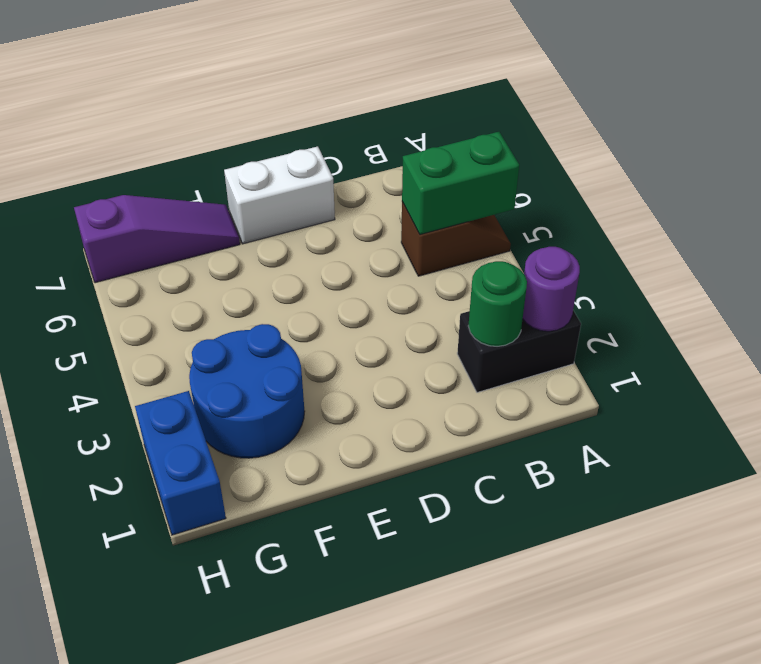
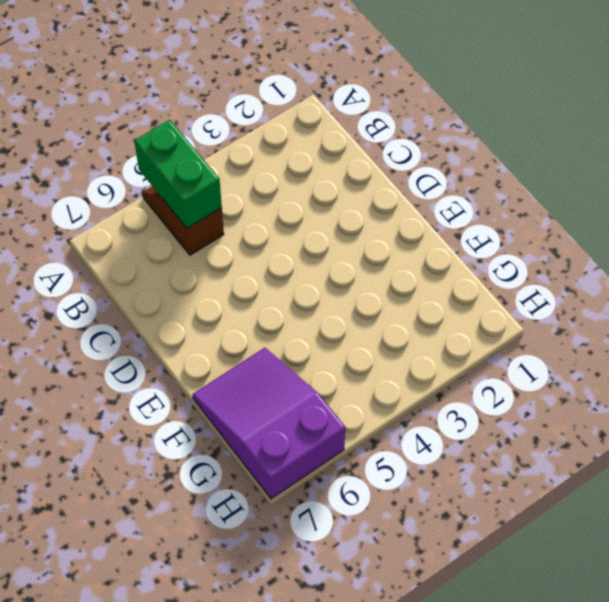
purple slope F6:H7 level 1 top H -> purple slope F7:H7 level 1 top H
none -> black brick A2:B2 level 1
none -> white brick D7:E7 level 1

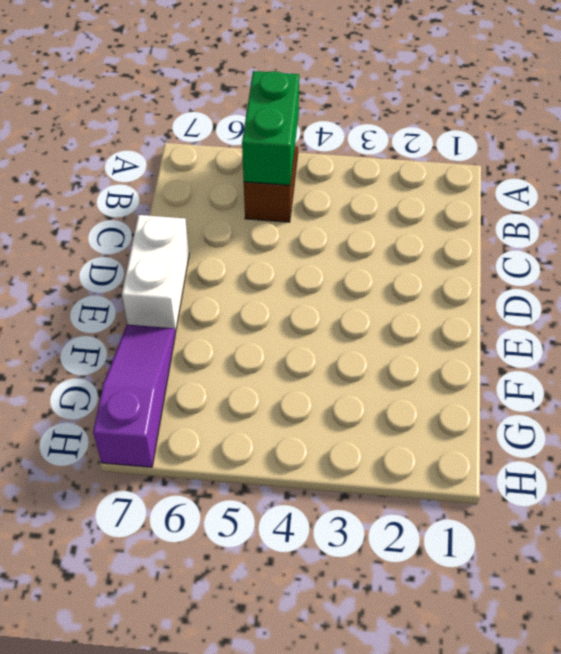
none -> black brick A2:B2 level 1
none -> blue round brick F2:G3 level 1

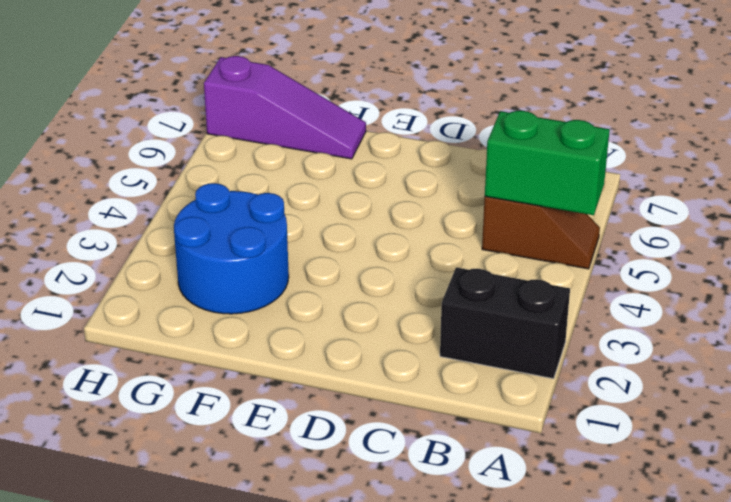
none -> white brick D7:E7 level 1
none -> blue brick H1:H2 level 1

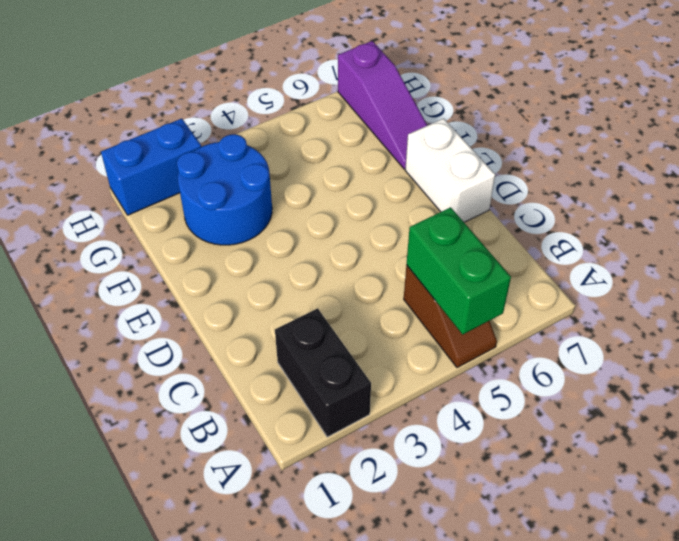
none -> purple round brick A2 level 2
none -> green round brick B2 level 2

